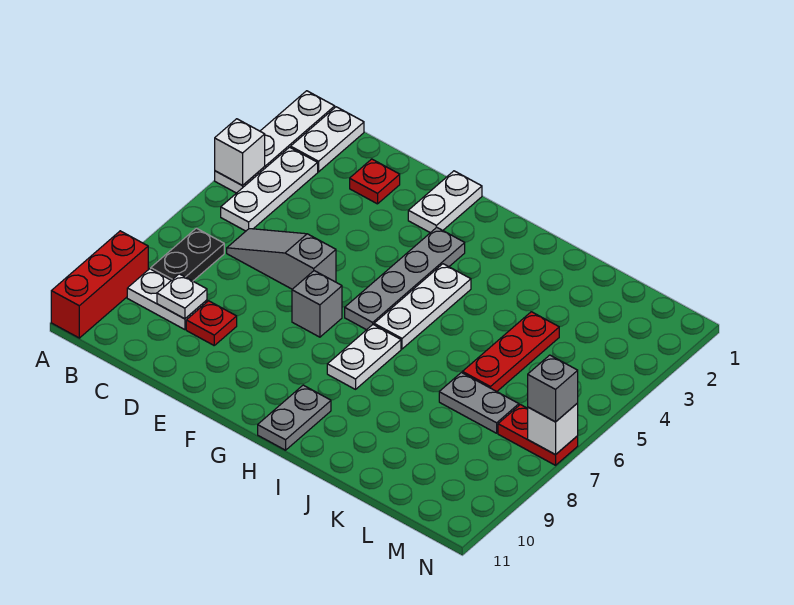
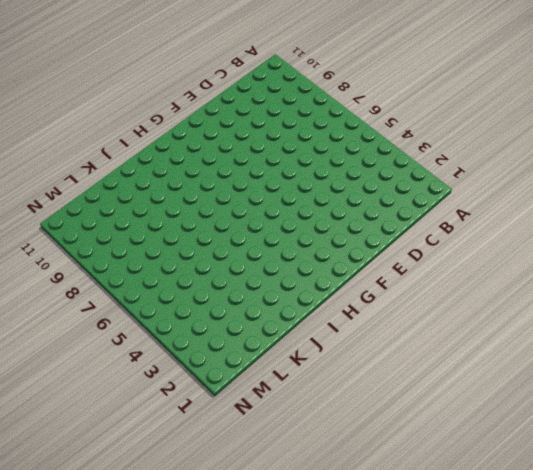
none -> white plate A1:A4 level 1
none -> red brick A9:A11 level 1
none -> white plate B1:B2 level 1

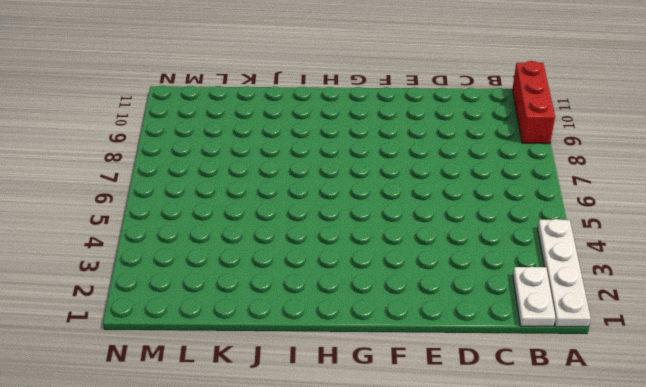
none -> white plate B3:B5 level 1
none -> black plate B7:B8 level 1
none -> white plate B9:C9 level 1

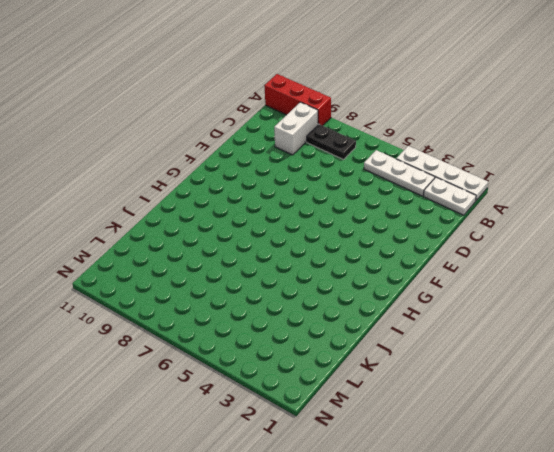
white brick B9:C9 level 1 -> white plate B9:C9 level 1
none -> grey slope C6:E6 level 1 top E
none -> red plate D2 level 1
none -> red plate D9 level 1

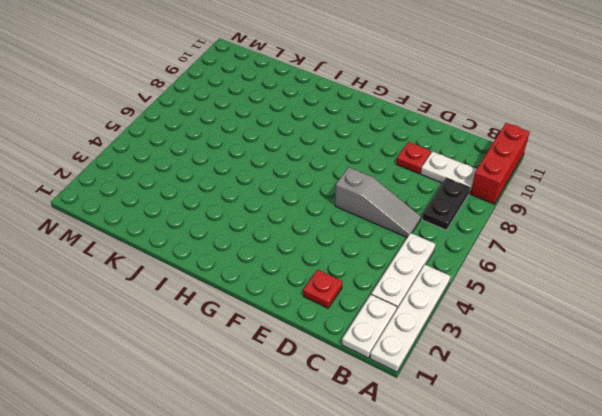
none -> white plate F1:F2 level 1
none -> grey brick F7 level 1
none -> grey plate G3:G6 level 1

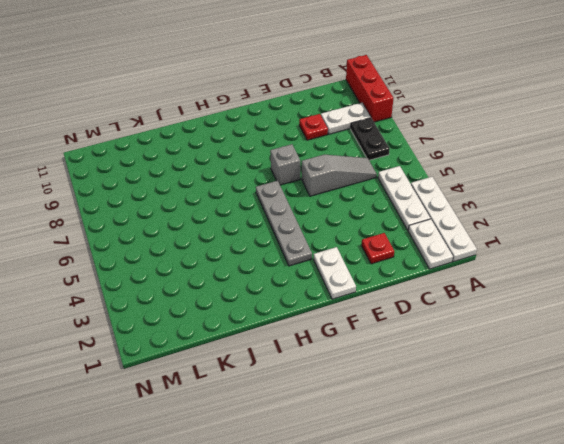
none -> white plate H4:H6 level 1
none -> white plate H7:H8 level 1
none -> grey plate H10:H11 level 1

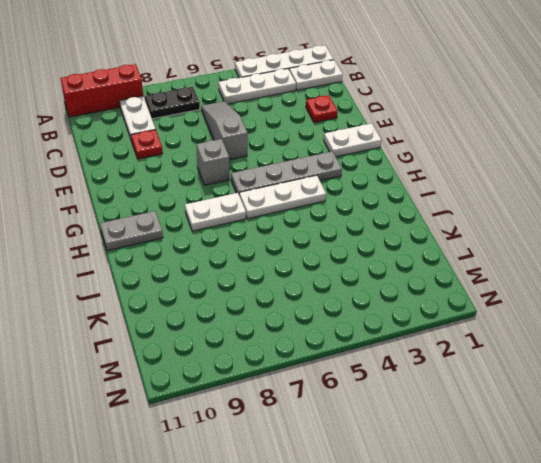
none -> red plate K4:K6 level 1
none -> grey plate K7:L7 level 1
none -> red plate M7:N7 level 1

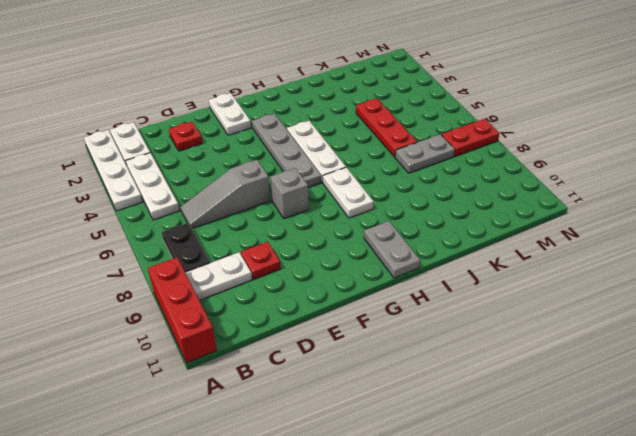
none -> white brick A4 level 2
none -> white plate C9 level 2
none -> white brick N7 level 2

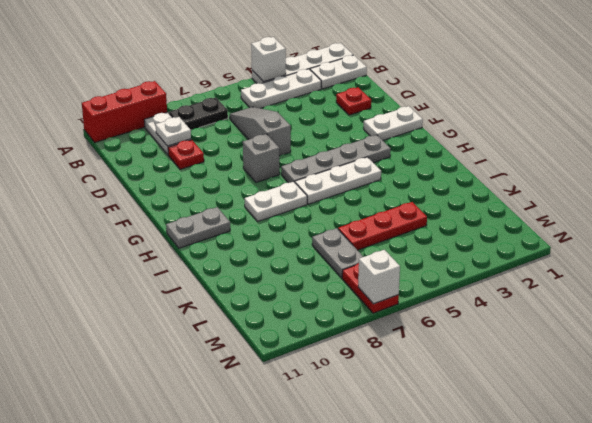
none -> grey brick N7 level 3

